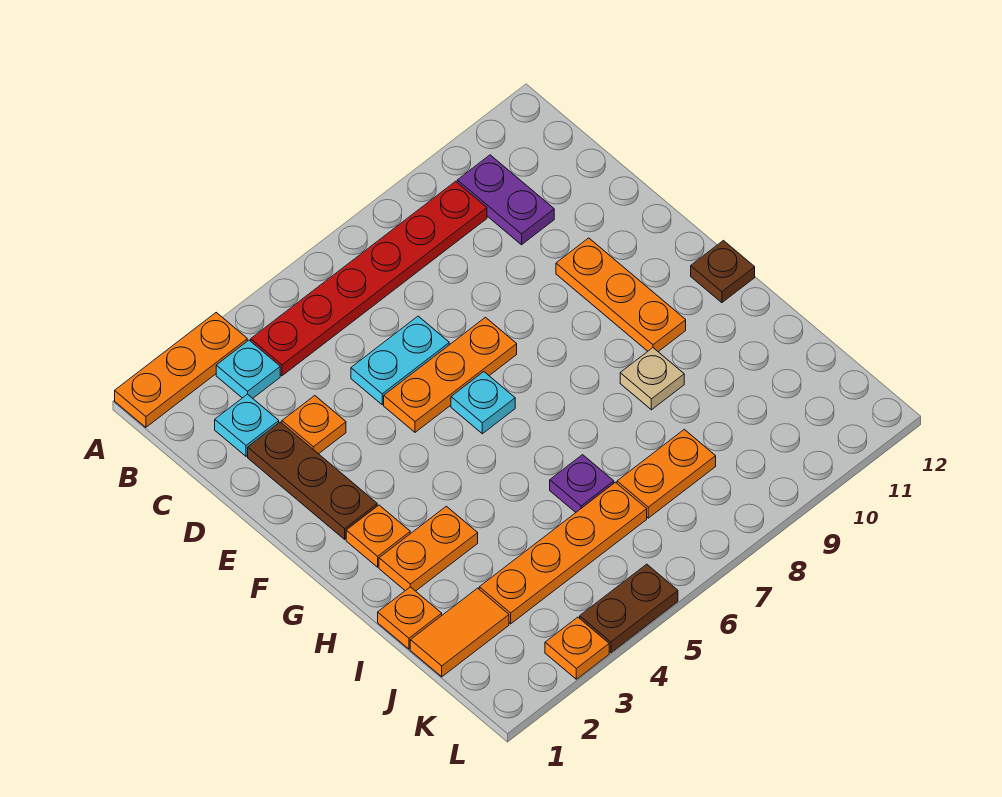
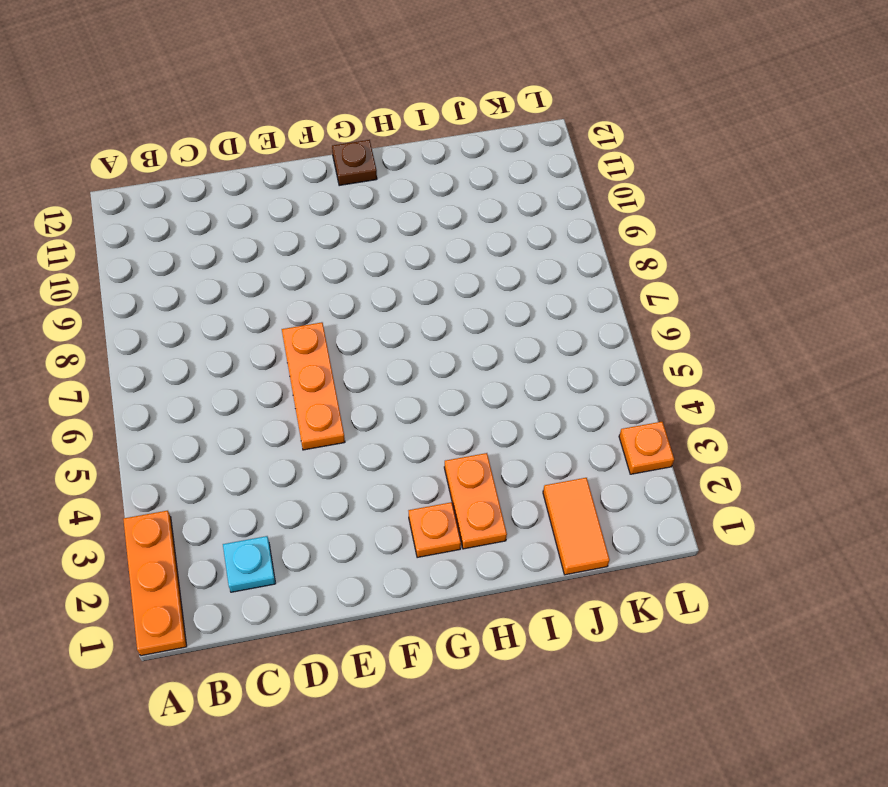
none -> cyan plate B3 level 1
none -> red plate B4:B9 level 1
none -> purple plate B10:C10 level 1

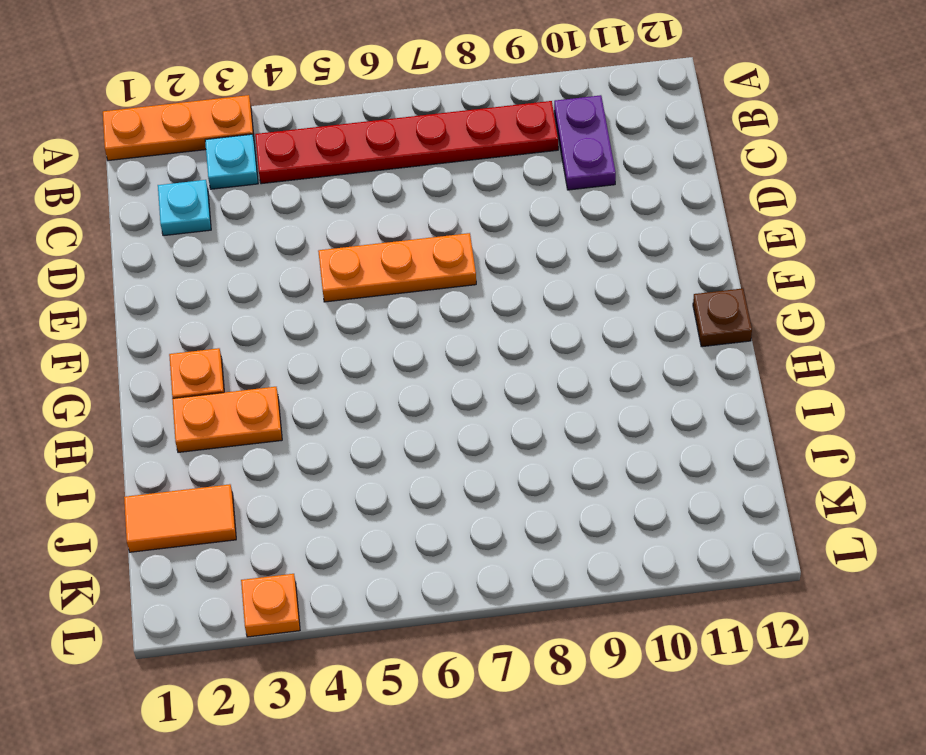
none -> brown plate D2:F2 level 1
none -> orange plate D3 level 1
none -> cyan plate D5:D6 level 1

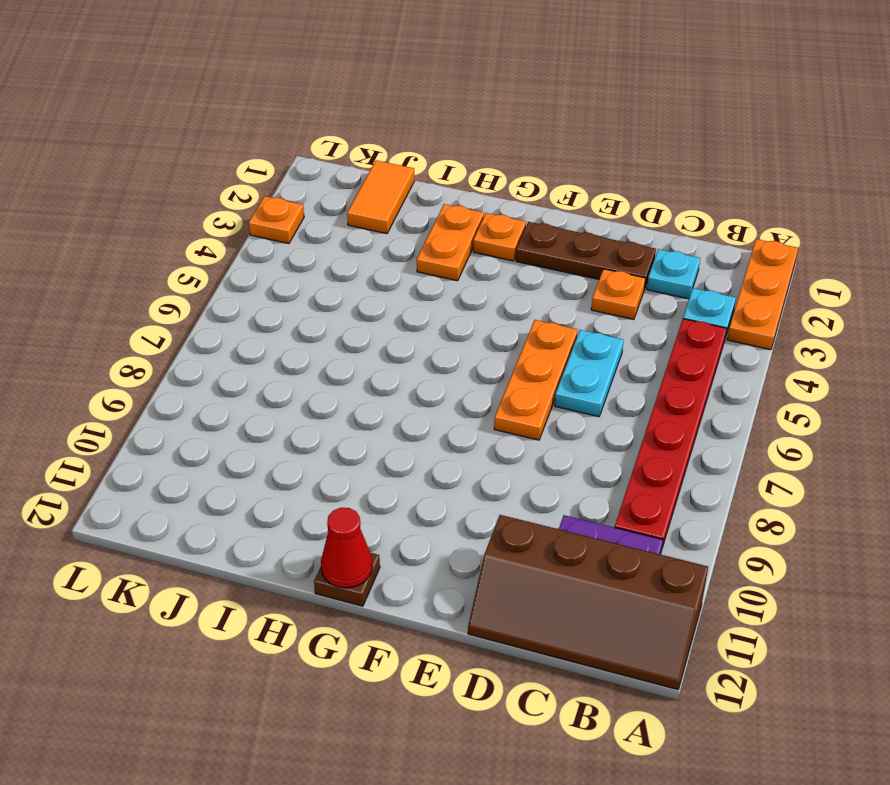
brown slope A11:D12 level 1 top 11 -> none
red cone G12 level 2 -> none
none -> orange plate E10:G10 level 1
none -> cyan plate F6 level 1
none -> tan plate H9 level 1

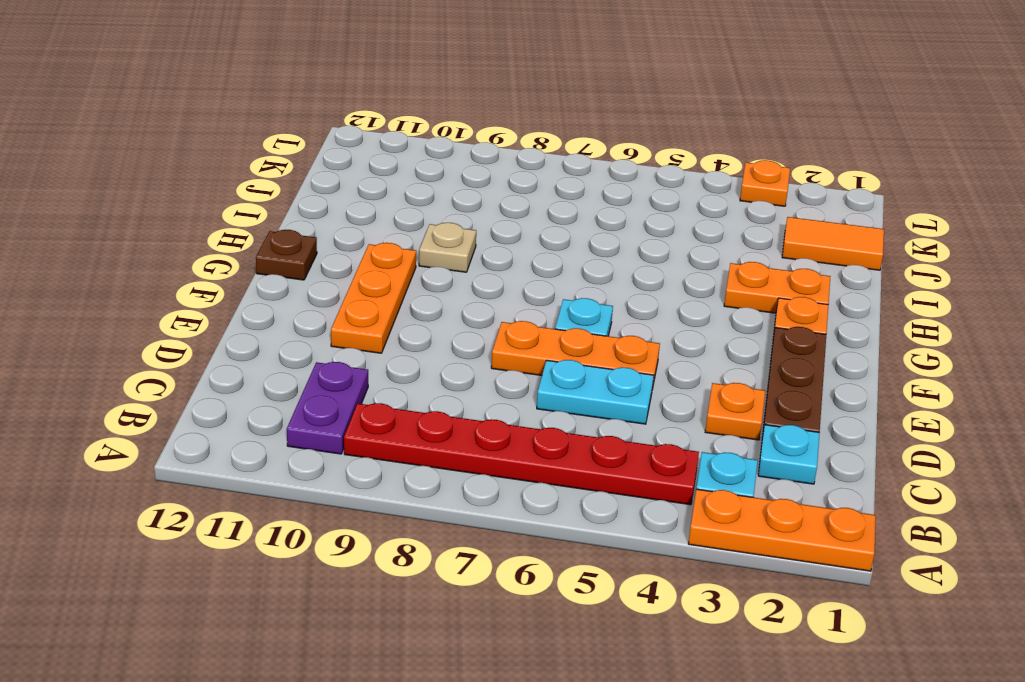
none -> orange plate I1 level 1
none -> purple plate I6 level 1
none -> orange plate J3:J6 level 1

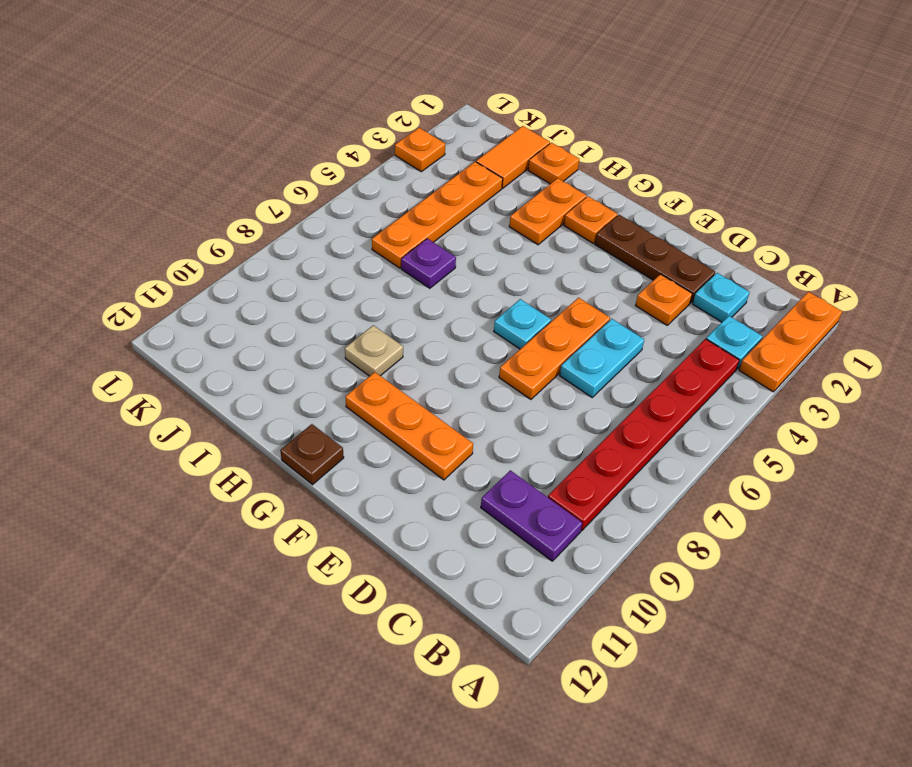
none -> orange plate J7:J8 level 1
none -> brown plate L4:L5 level 1

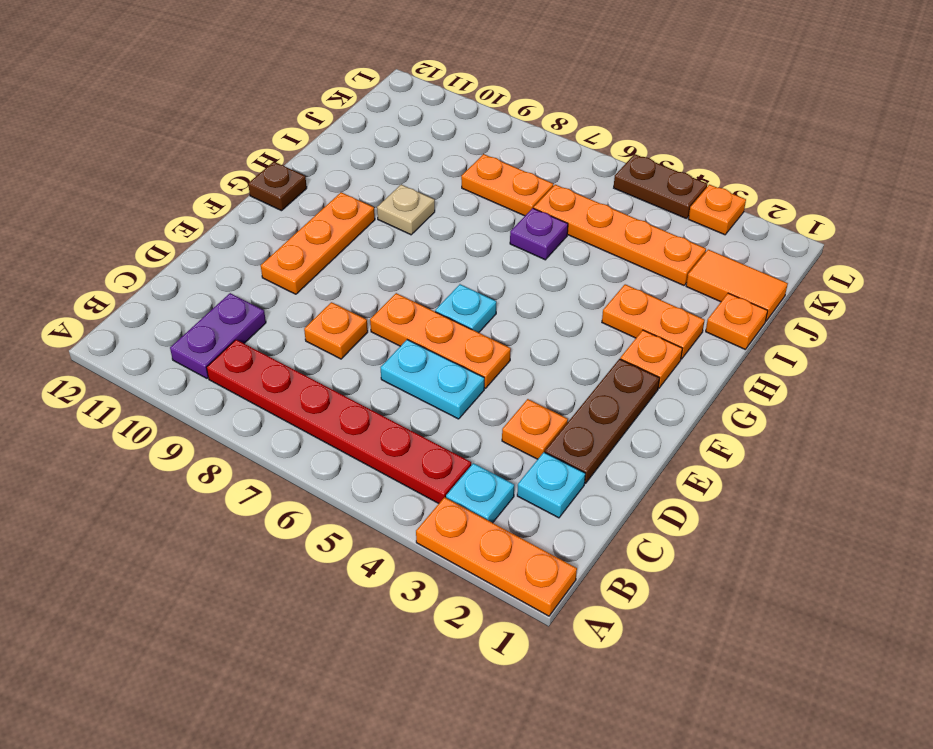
orange plate D8 level 1 -> none

